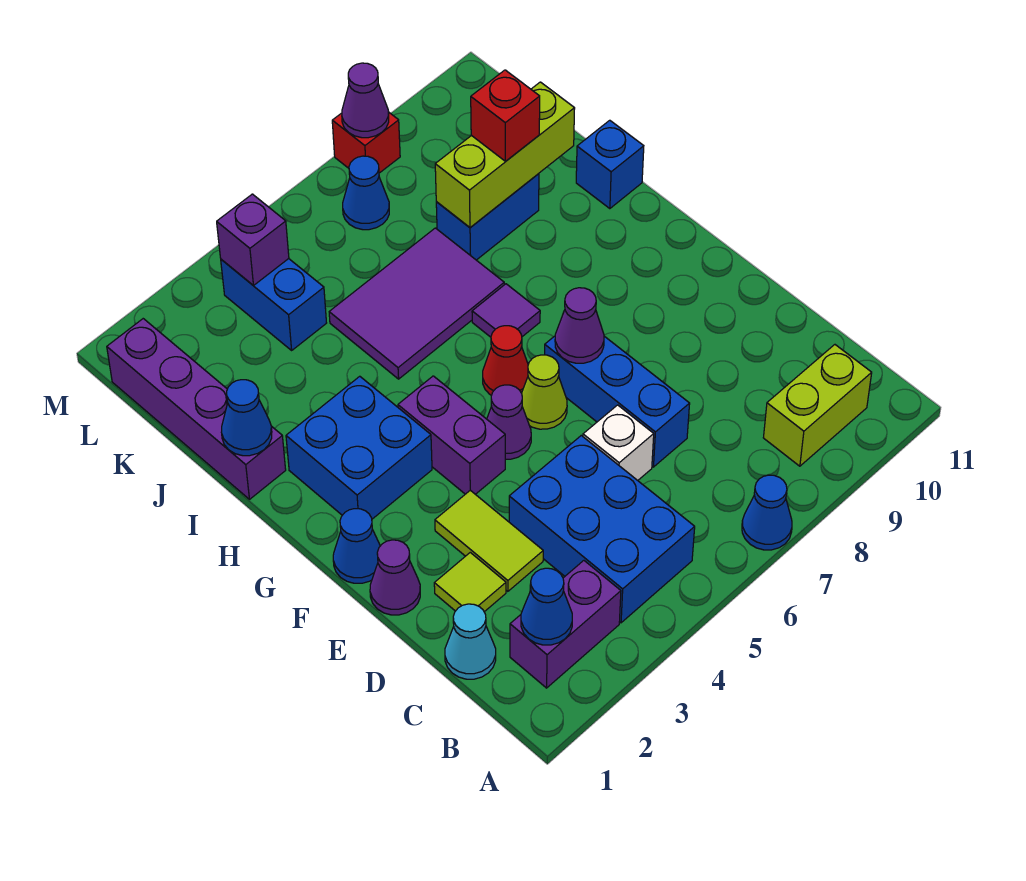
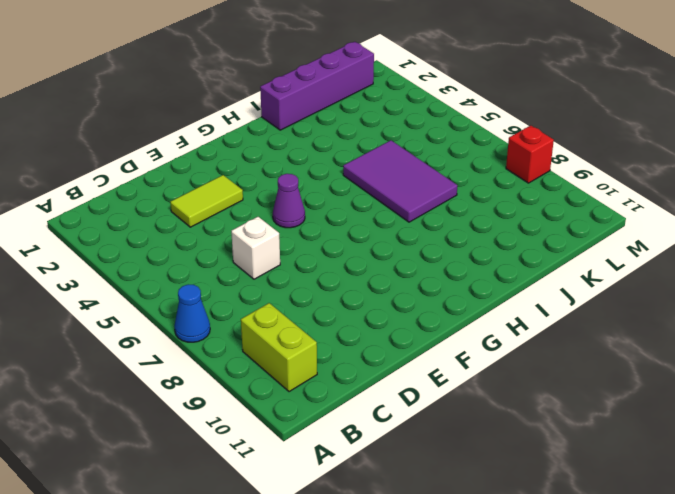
none -> purple brick B2:B3 level 1
none -> blue brick B4:D5 level 1
none -> cyan cone C1 level 1
none -> lime tile D2 level 1

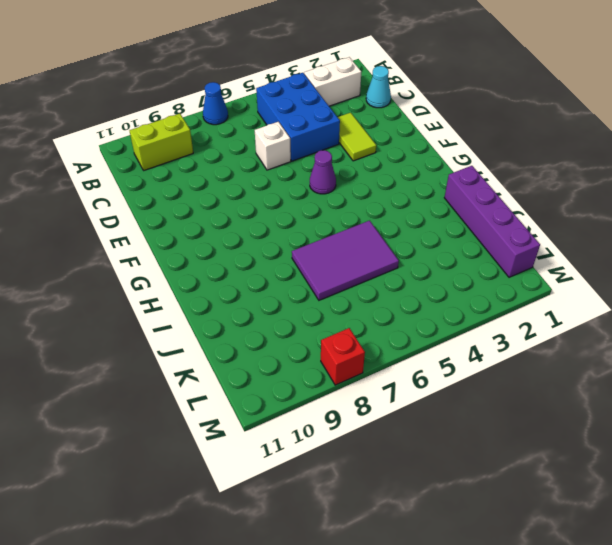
white brick B2:B3 level 1 -> purple brick B2:B3 level 1
none -> lime tile D2 level 1
none -> blue brick D7:F7 level 1
none -> purple cone E1 level 1
none -> blue cone F1 level 1

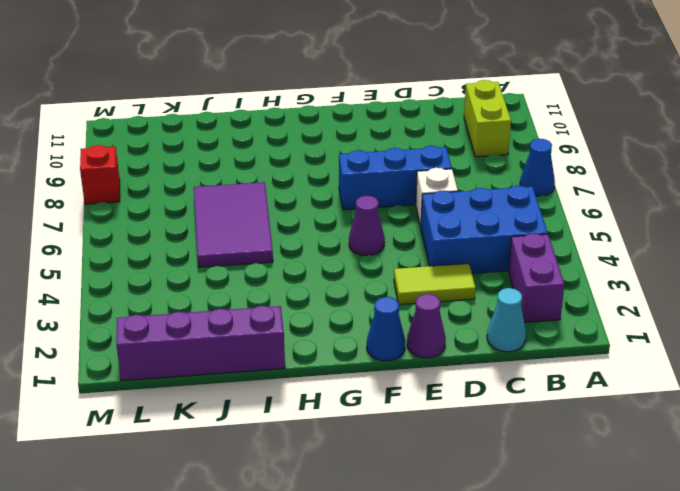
none -> lime tile D2 level 1
none -> purple brick F4:G4 level 1
none -> lime cone F6 level 1
none -> blue brick G2:H3 level 1

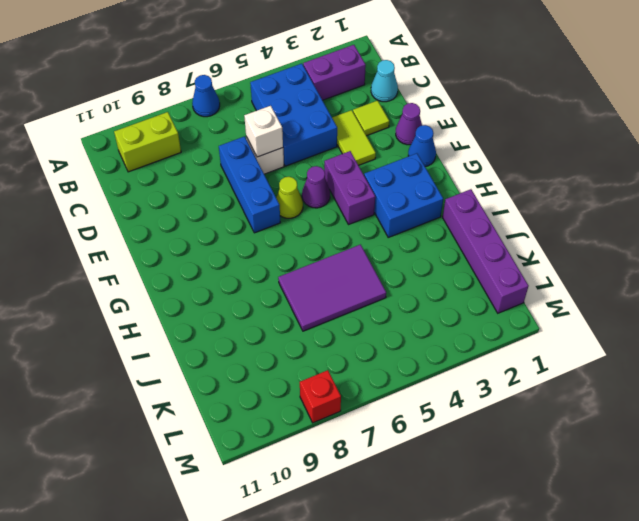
white brick D6 level 2 -> none
none -> red cone G6 level 1
none -> purple tile H7 level 1
none -> blue brick I11 level 1
none -> blue brick J8:J9 level 1

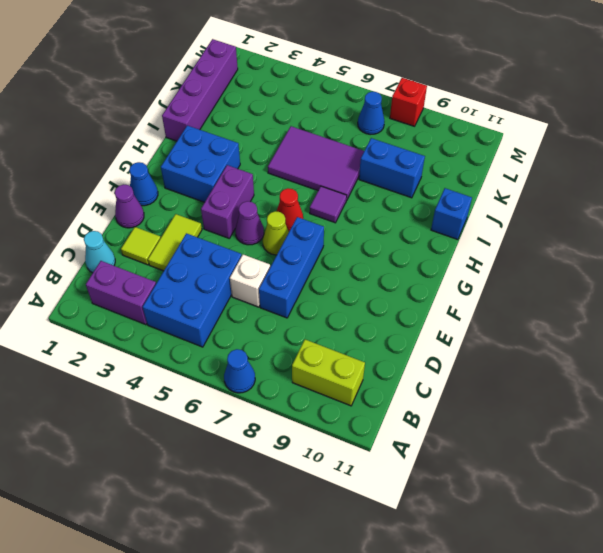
none -> blue brick K4:L4 level 1
none -> blue cone B2 level 2
none -> purple cone F7 level 2
none -> blue cone I1 level 2

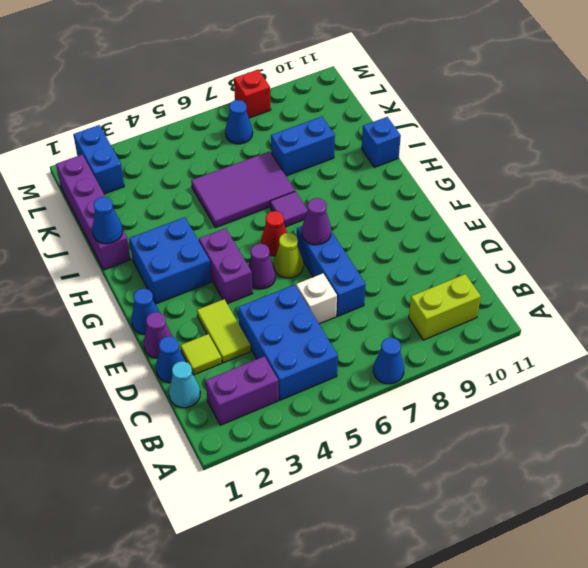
blue cone D1 level 1 -> blue cone B2 level 2
blue brick L2:M2 level 1 -> blue brick K4:L4 level 1
none -> lime brick J8:J10 level 2
none -> purple brick L4 level 2
none -> purple cone M8 level 2
none -> red brick J9 level 3

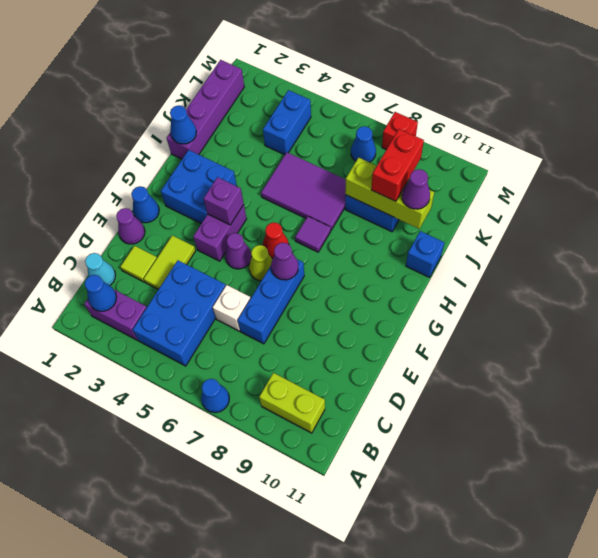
purple brick G4 level 2 -> purple brick L4 level 2
red brick J9:K9 level 3 -> red brick J9 level 3
purple cone J10 level 3 -> purple cone M8 level 2

